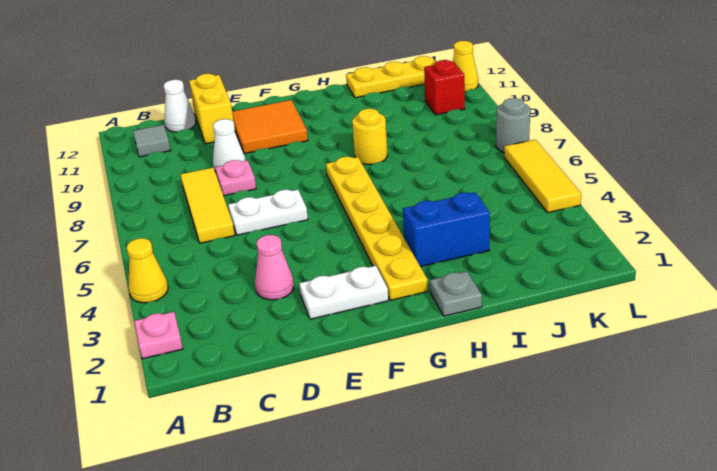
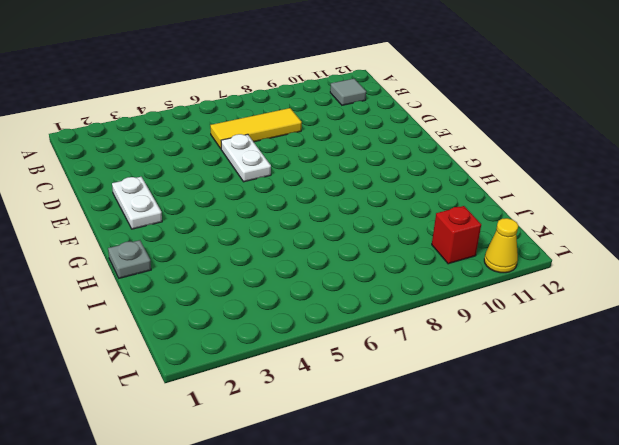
none -> pink plate A2 level 1
none -> yellow cone A4 level 1
none -> white cone C12 level 1

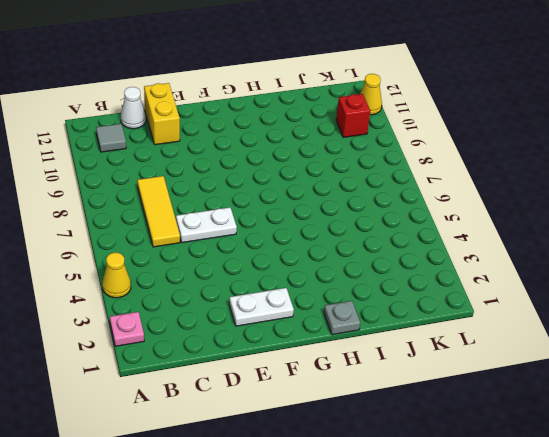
none -> pink cone D3 level 1
none -> pink plate D8 level 1
none -> white cone D9 level 1

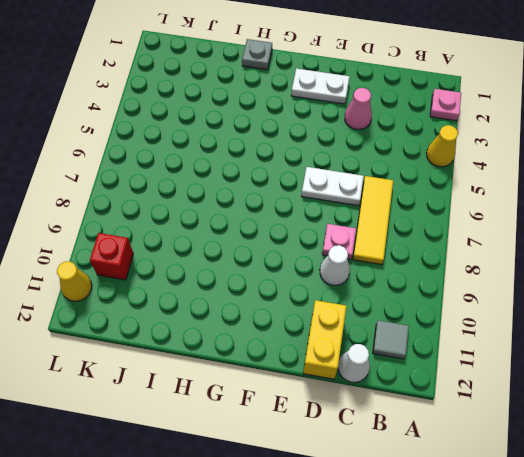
none -> orange tile E10:F11 level 1
none -> yellow plate G2:G7 level 1
none -> blue brick H3:I3 level 1

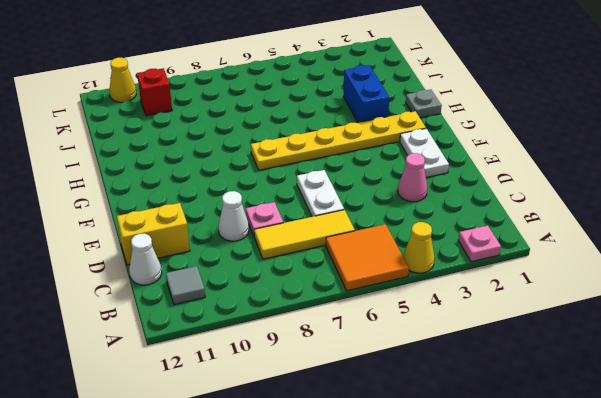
orange tile A5:B6 level 1 -> orange tile E10:F11 level 1
none -> yellow round brick H8 level 1
none -> yellow plate I12:K12 level 1
none -> yellow tile L4:L6 level 1

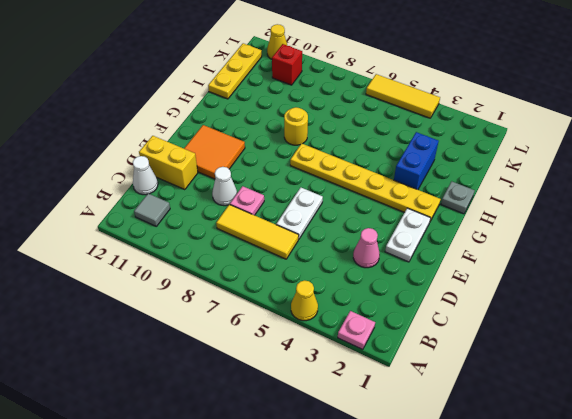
none -> grey round brick L7 level 1

